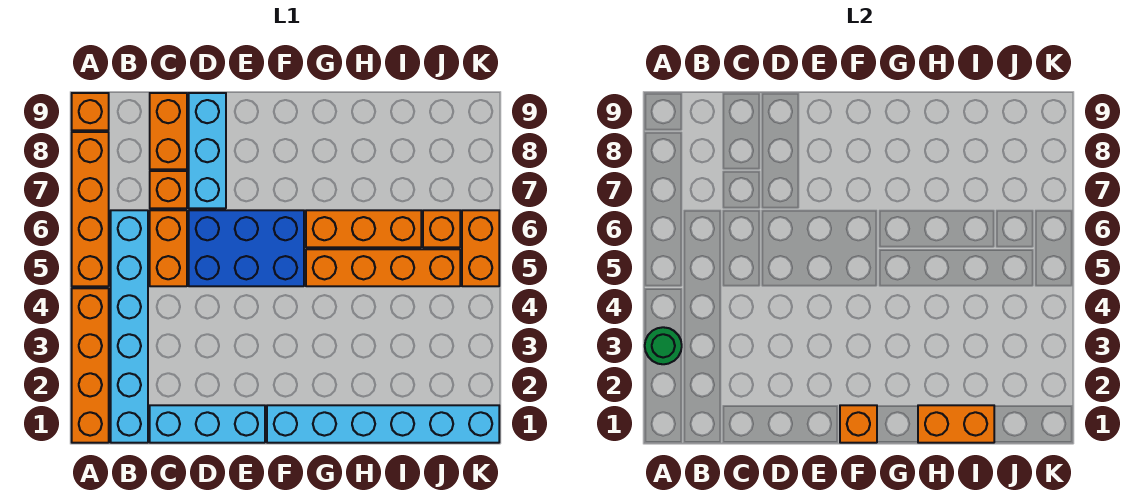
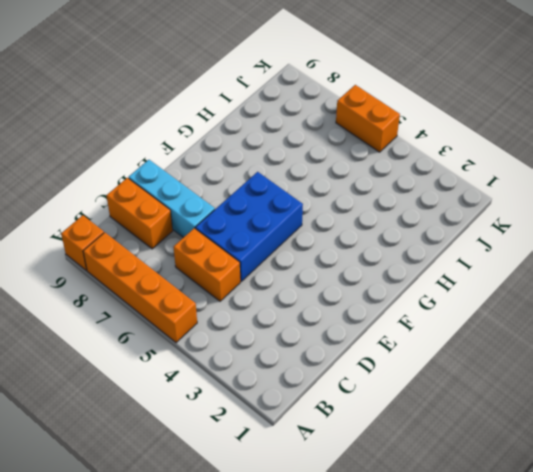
none -> orange brick A1:A4 level 1
none -> cyan brick B1:B6 level 1
none -> cyan brick C1:E1 level 1

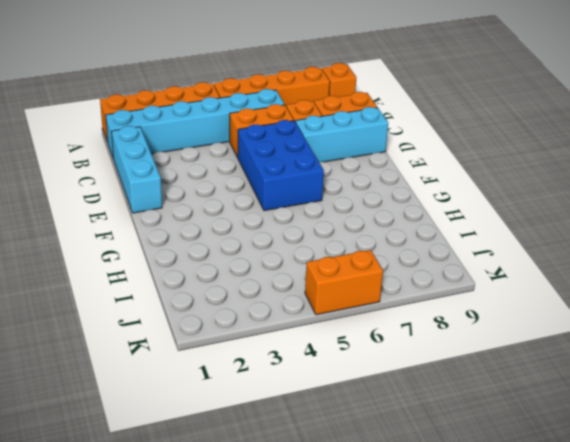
none -> cyan brick F1:K1 level 1
none -> orange brick G5:J5 level 1
none -> orange brick G6:I6 level 1

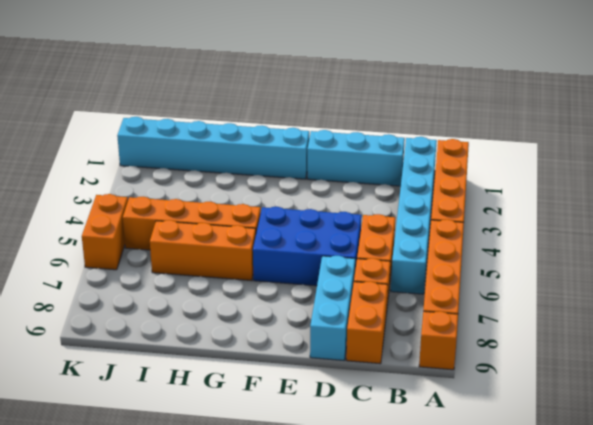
none -> orange brick J6 level 1
none -> green round brick A3 level 2
none -> orange brick F1 level 2

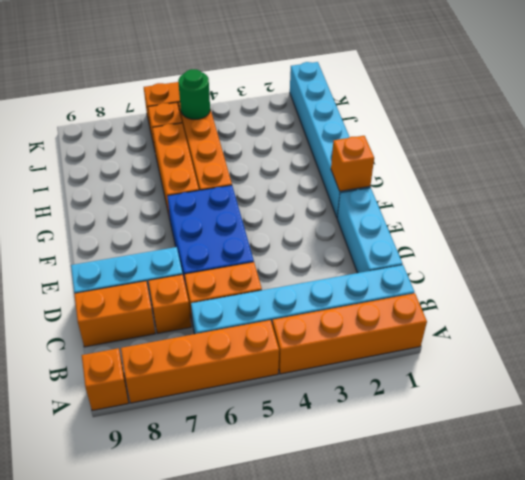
green round brick J5 level 2 -> green round brick A3 level 2
none -> orange brick H1:I1 level 2

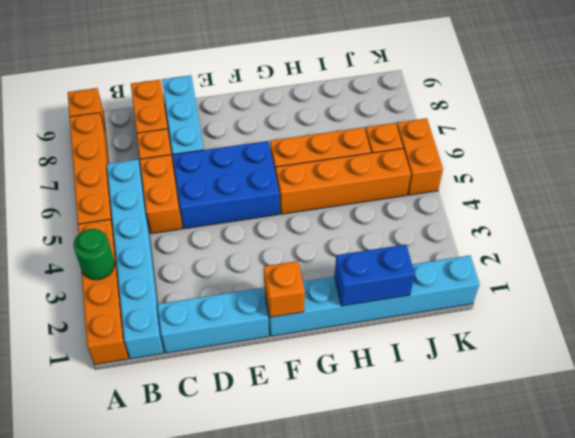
blue brick H1:I1 level 2 -> orange brick H1:I1 level 2

